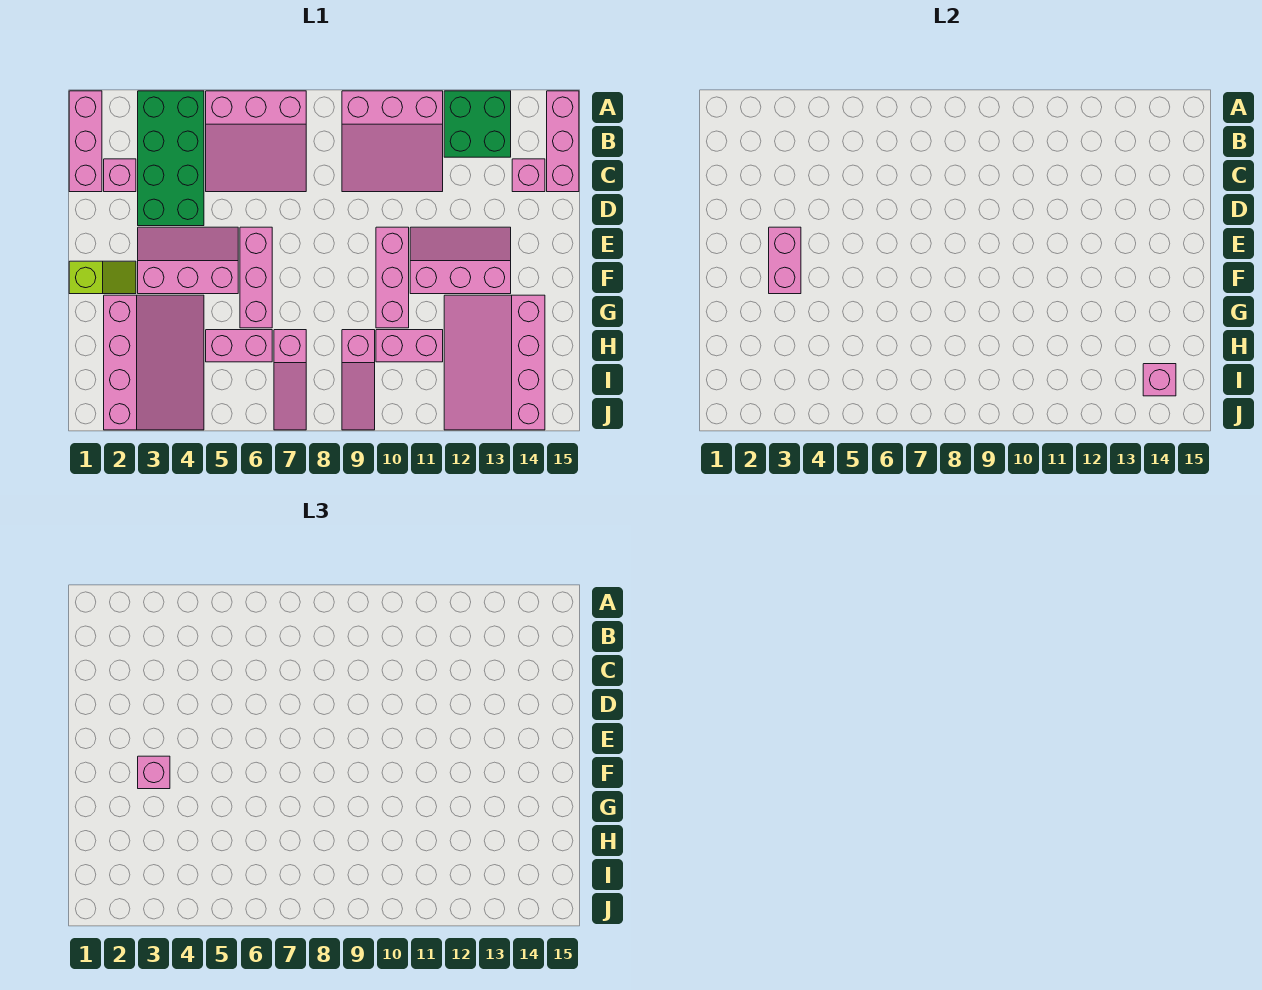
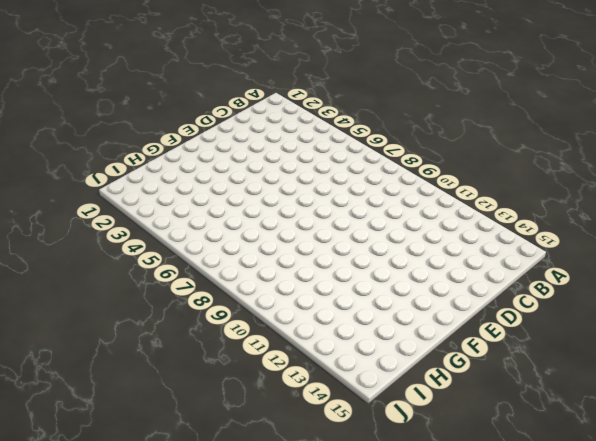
none -> pink brick A1:C1 level 1
none -> green brick A3:D4 level 1
none -> pink slope A5:C7 level 1 top A

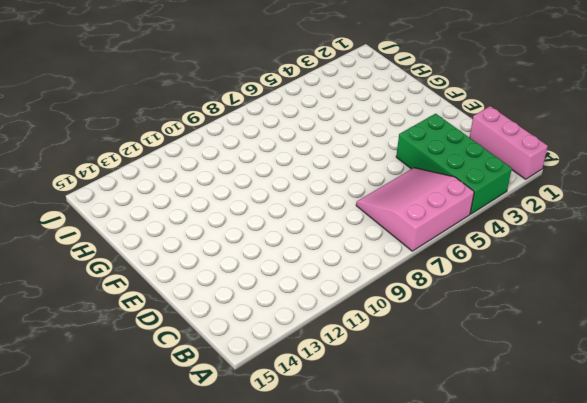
none -> pink slope A9:C11 level 1 top A
none -> green brick A12:B13 level 1
none -> pink brick A15:C15 level 1

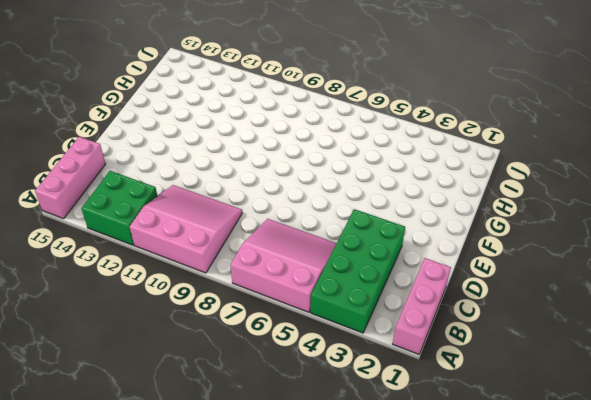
none -> pink brick C2 level 1
none -> pink brick C14 level 1
none -> pink slope E3:F5 level 1 top F

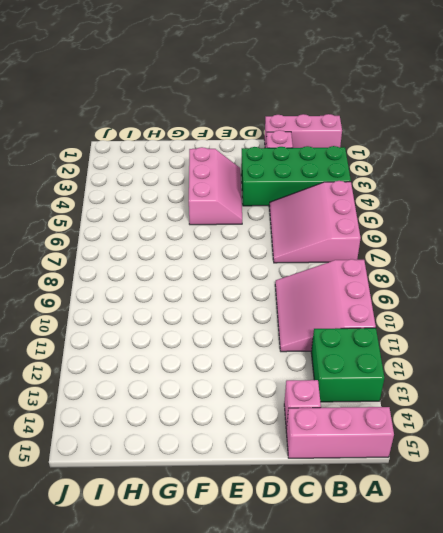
none -> pink brick E6:G6 level 1
none -> pink brick E10:G10 level 1
none -> pink slope E11:F13 level 1 top F

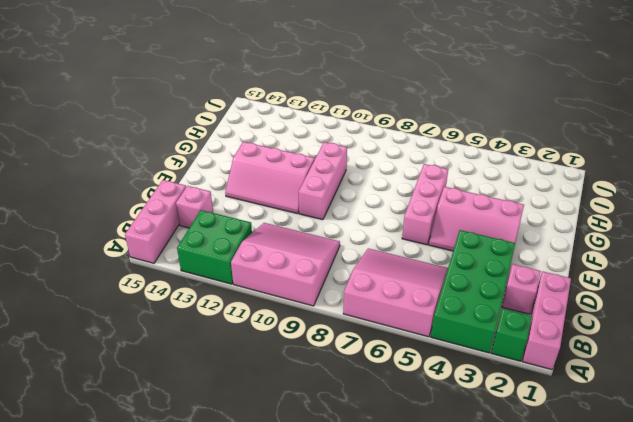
green brick A2 level 1 -> none
none -> lime slope F1:F2 level 1 top 1
none -> pink slope G2:J4 level 1 top 2
none -> pink slope G12:J14 level 1 top 14

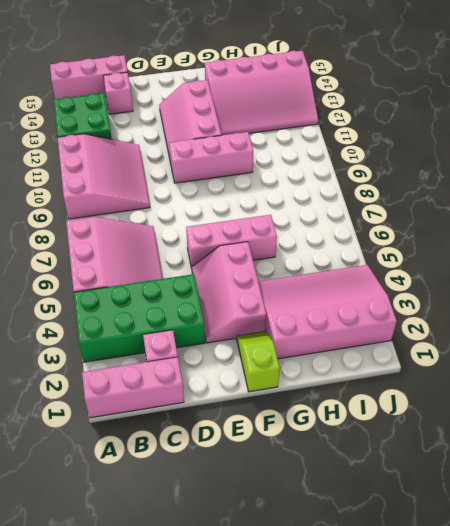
none -> pink brick H5:H6 level 1
none -> pink slope H7:J7 level 1 top H
none -> pink slope H9:J9 level 1 top H

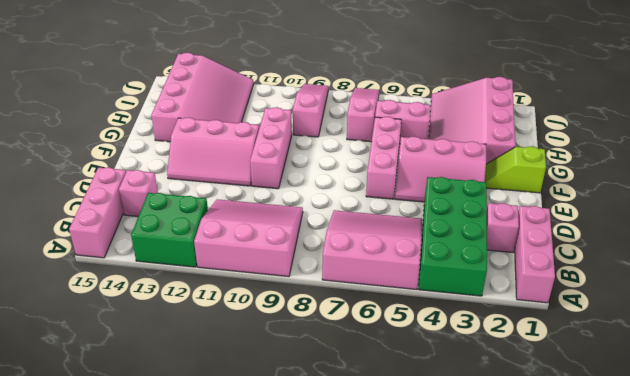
none -> pink brick H10:H11 level 1
none -> pink brick E3:F3 level 2
none -> pink brick I14 level 2

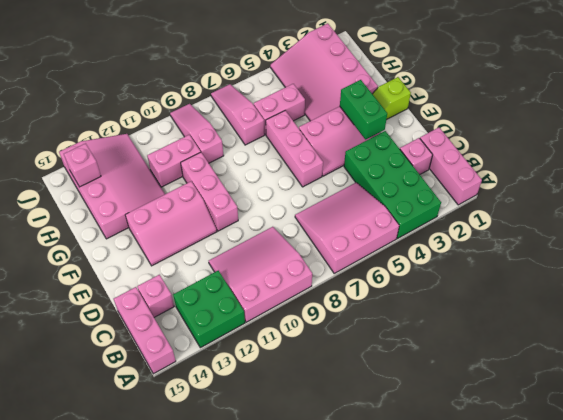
green brick E3:F3 level 2 -> pink brick E3:F3 level 2
none -> pink brick F3 level 3

